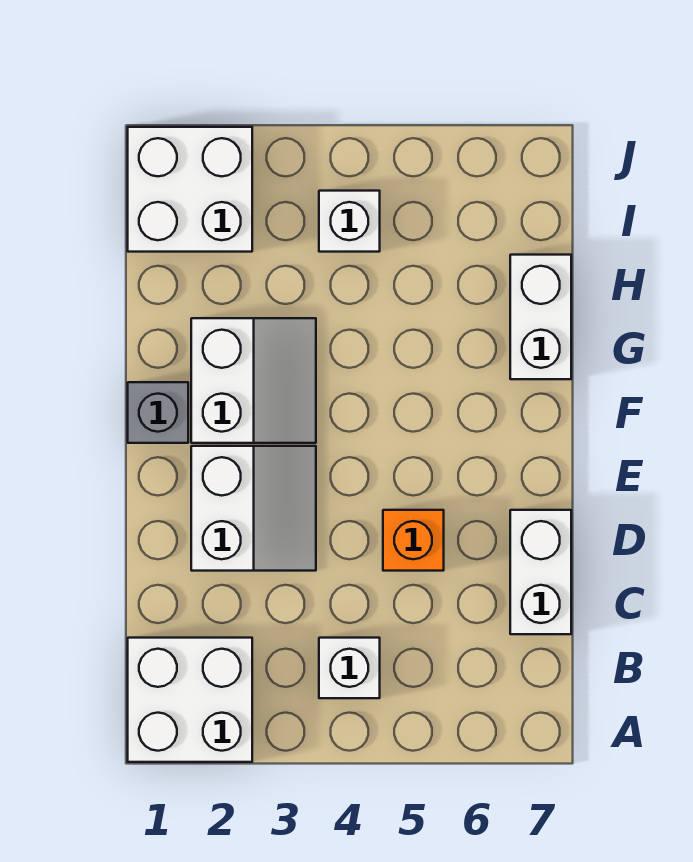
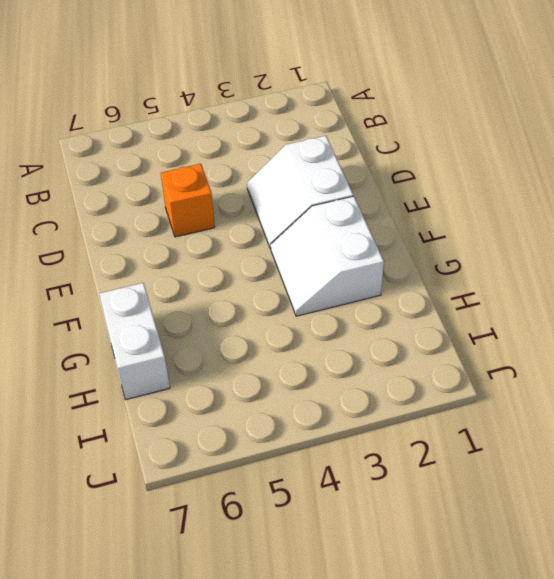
none -> white brick A1:B2 level 1
none -> white brick B4 level 1

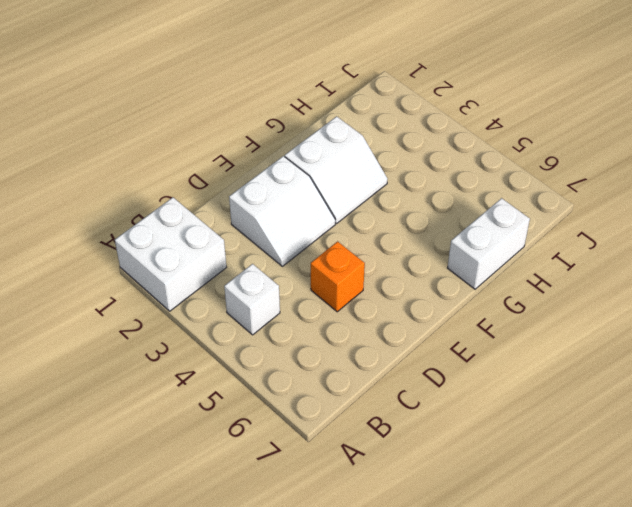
none -> white brick C7:D7 level 1
none -> grey brick F1 level 1

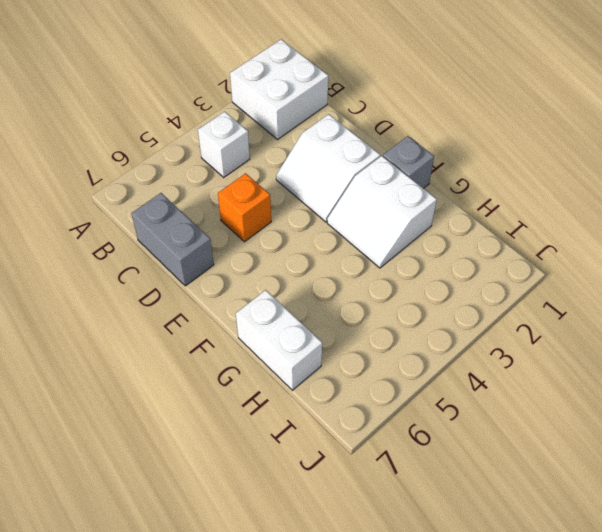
grey brick C7:D7 level 1 -> white brick C7:D7 level 1
none -> white brick I1:J2 level 1
none -> white brick I4 level 1

